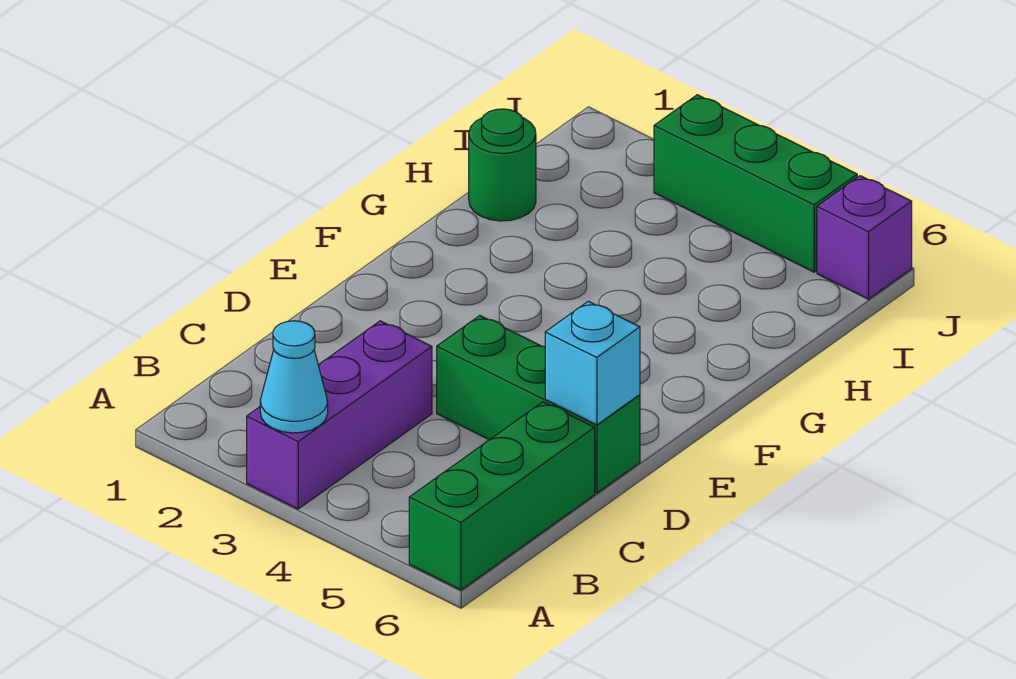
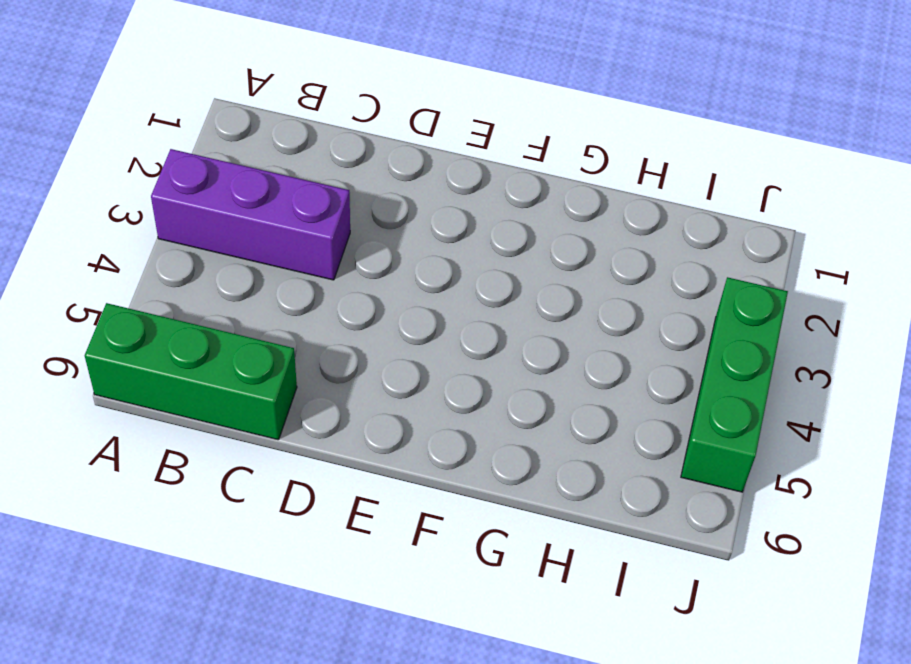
none -> green brick D4:D6 level 1
none -> green round brick H1 level 1

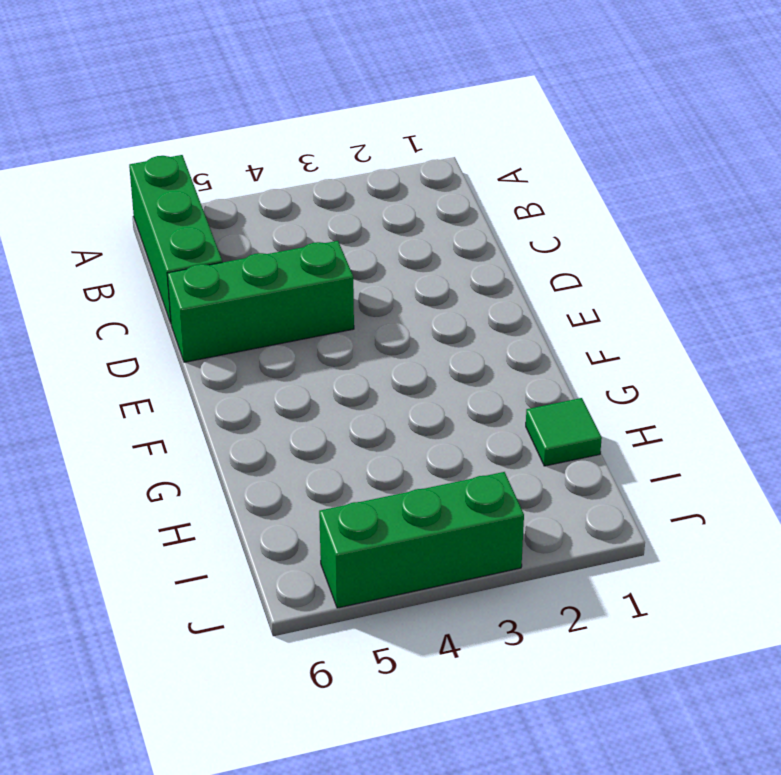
green tile H1 level 1 -> green round brick H1 level 1
none -> purple brick A3:C3 level 1
none -> purple brick J6 level 1

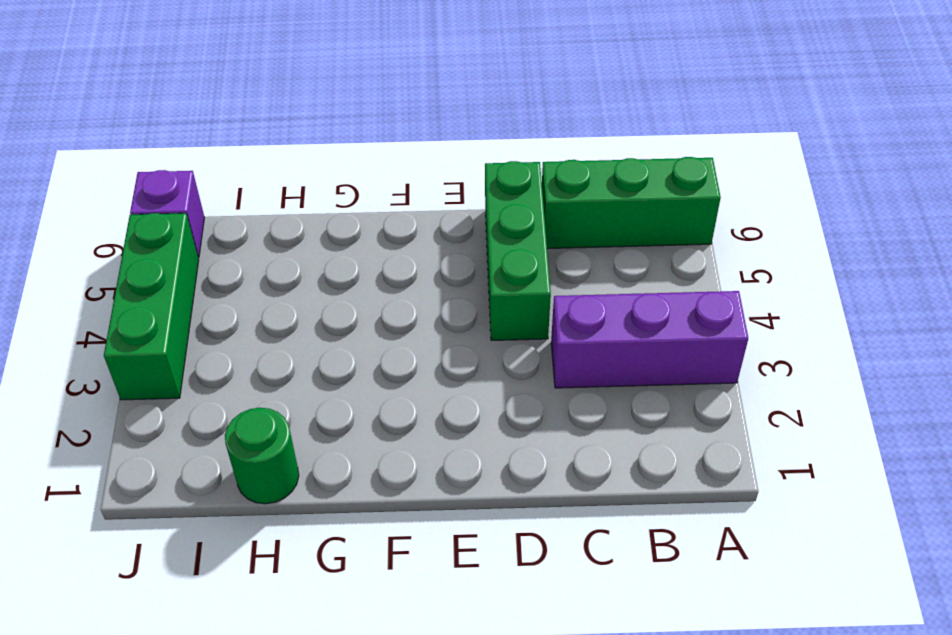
none -> cyan cone A3 level 2
none -> cyan brick D6 level 2

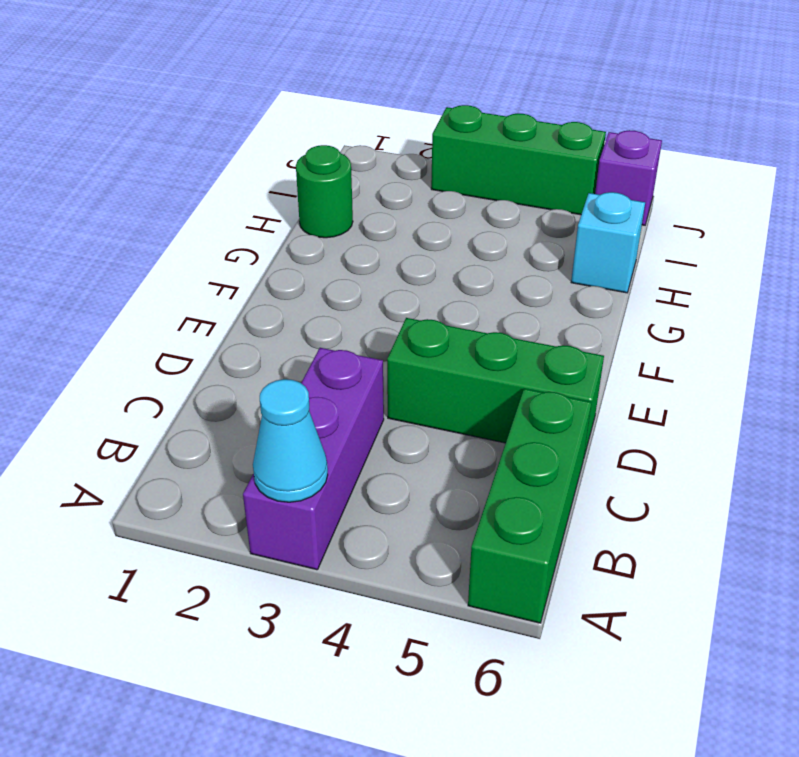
cyan brick H6 level 1 -> cyan brick D6 level 2

